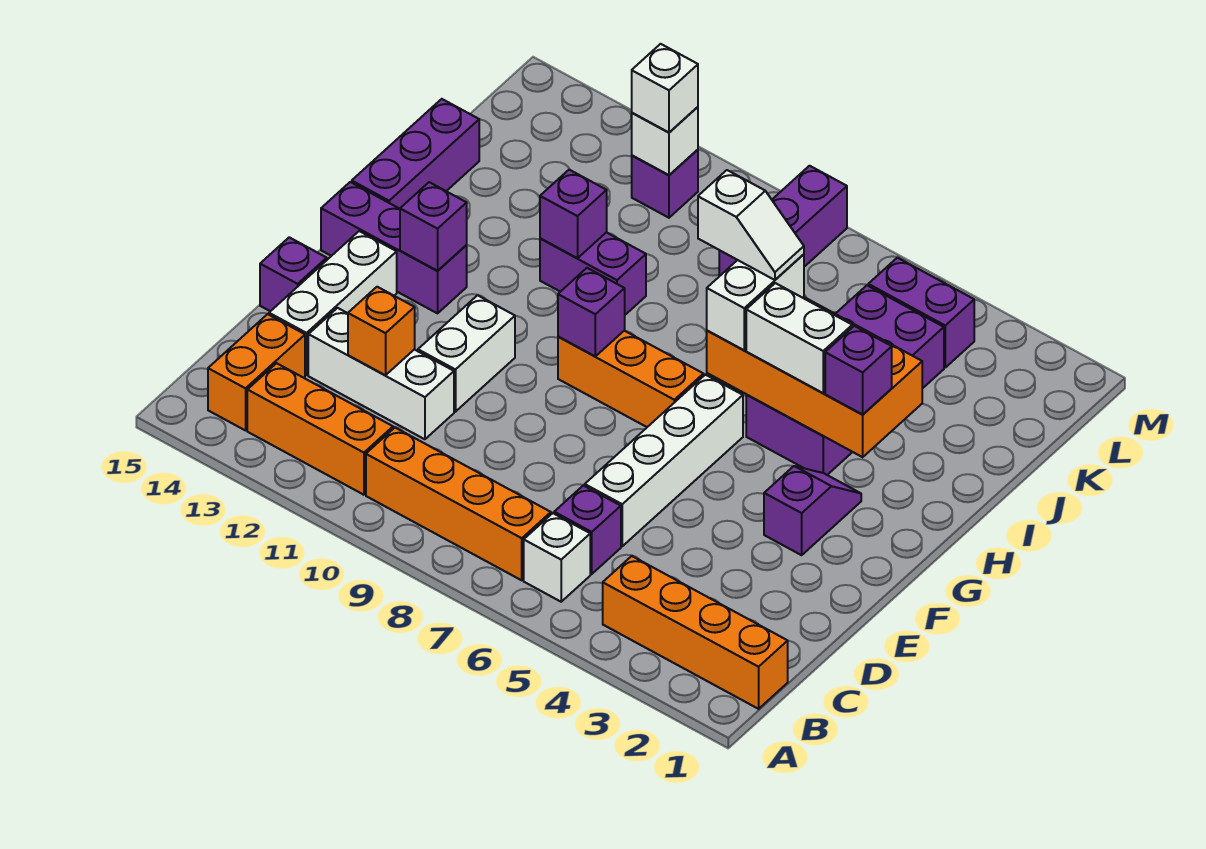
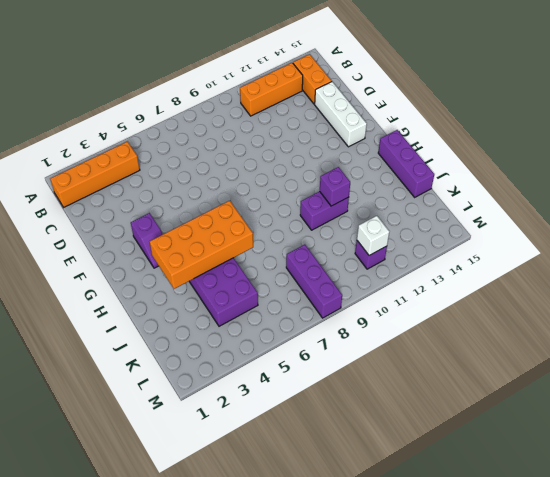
none -> white brick B6 level 1
none -> orange brick B7:B10 level 1
none -> purple brick C6 level 1
none -> white brick D6:G6 level 1

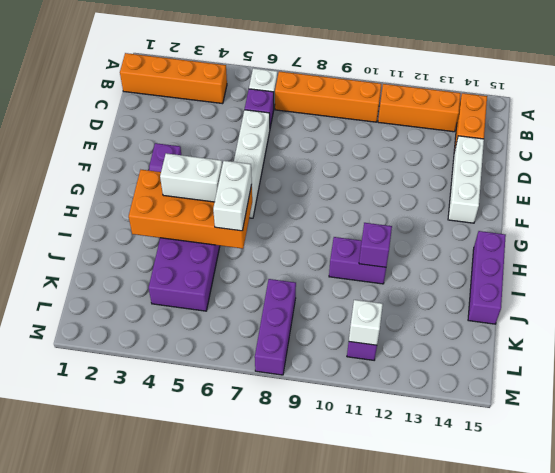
none -> white brick D11:D13 level 1
none -> white brick E11:F11 level 1
none -> purple brick E15 level 1
none -> orange brick G7:G9 level 1

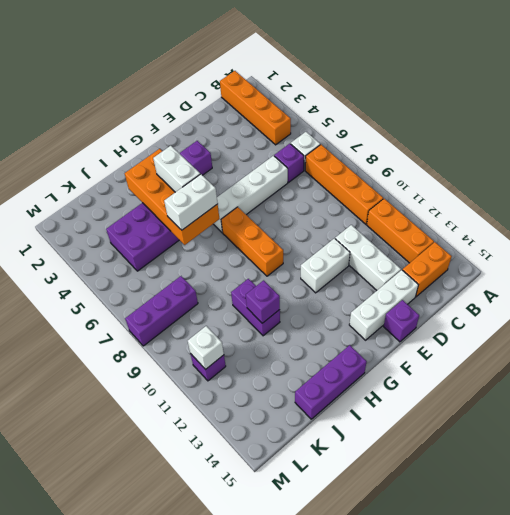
none -> purple brick G13:G15 level 1
none -> purple brick L4:L5 level 1
none -> orange brick D12 level 2
none -> purple brick G9 level 2

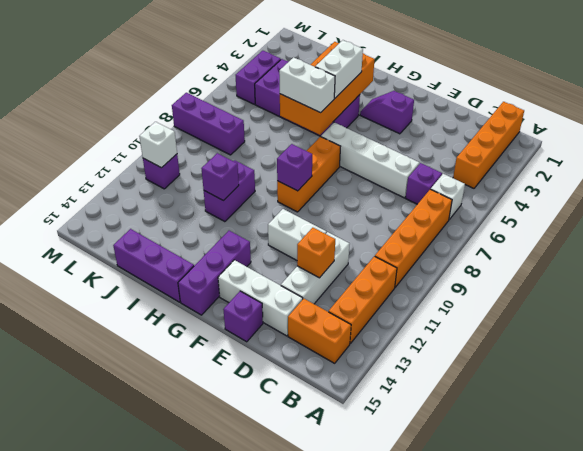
none -> purple brick G13 level 2
none -> purple brick H3 level 3
none -> white brick L11 level 3
none -> white slope I6:I7 level 4 top 7

